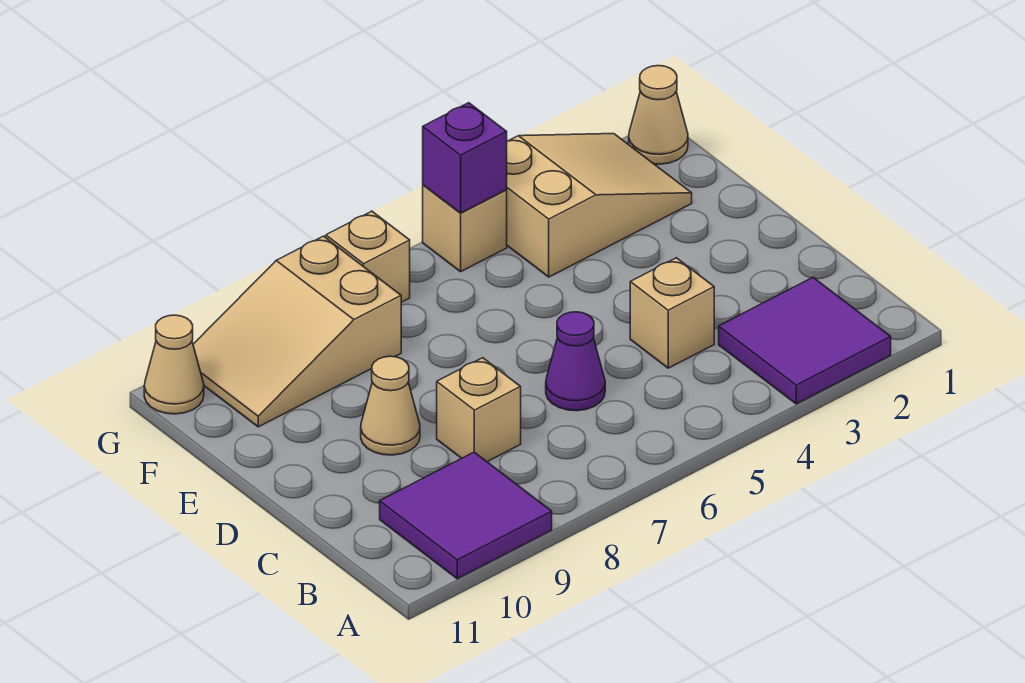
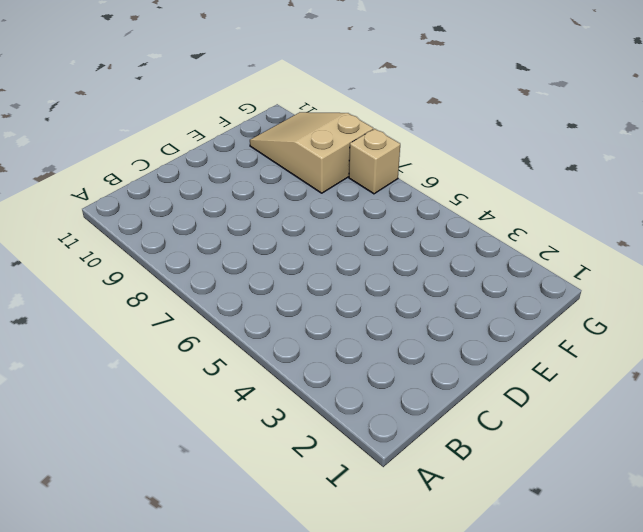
none -> purple tile A2:B3 level 1
none -> purple tile A9:B10 level 1
none -> tan brick C4 level 1

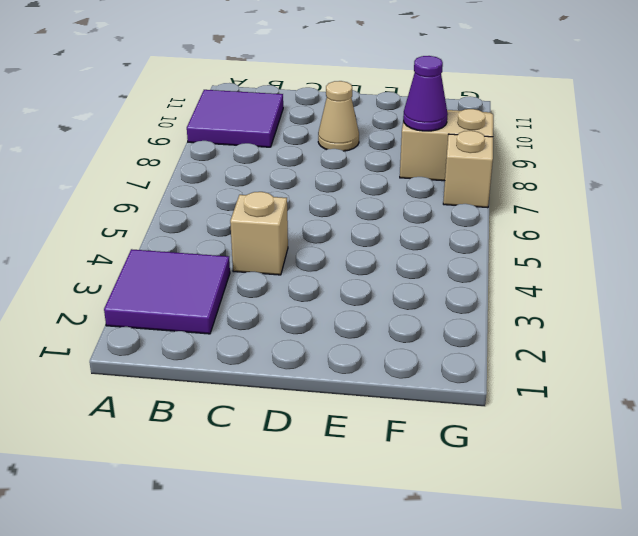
purple cone F8 level 2 -> purple cone C6 level 1
none -> tan brick C8 level 1
none -> tan slope F2:G4 level 1 top 4
none -> tan cone G1 level 1

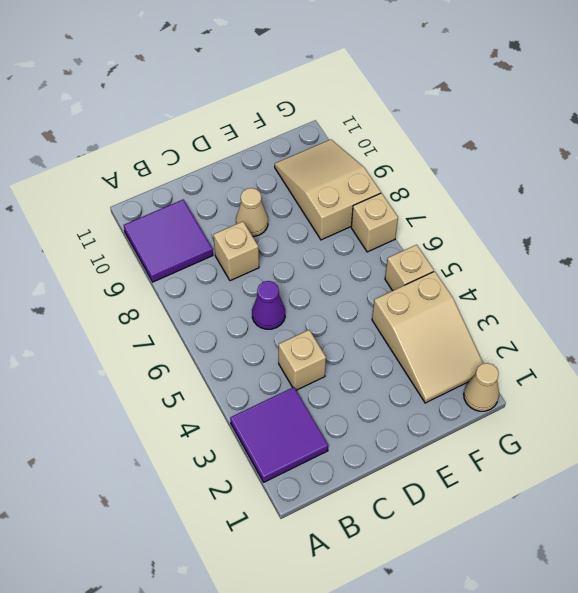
none -> tan cone G11 level 1
none -> purple brick G5 level 2

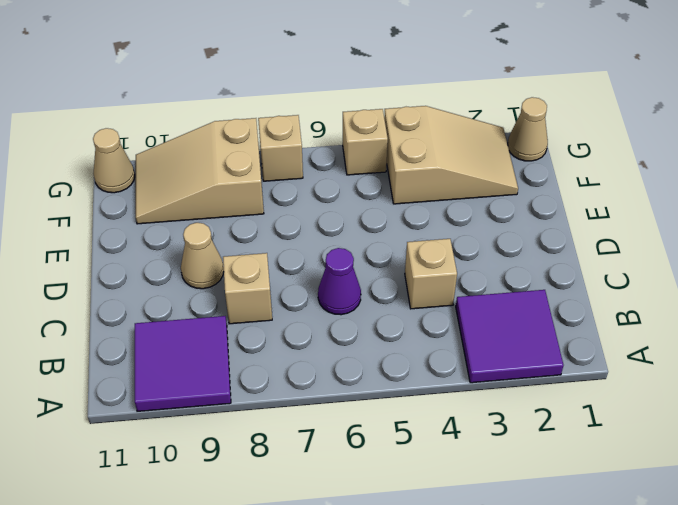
none -> purple brick G5 level 2

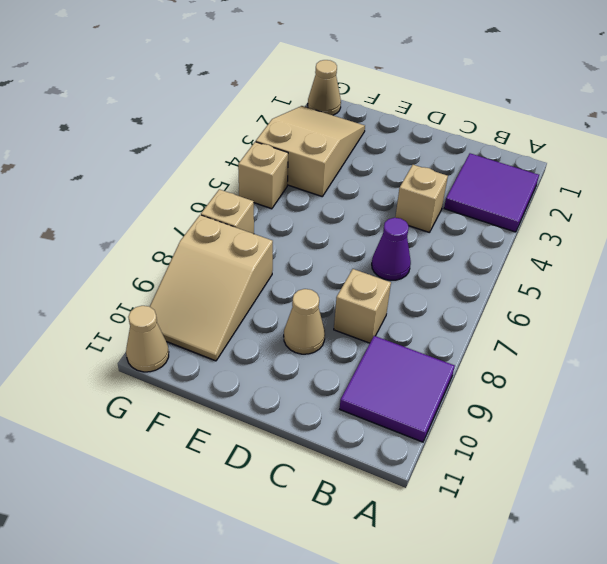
none -> purple brick G5 level 2

